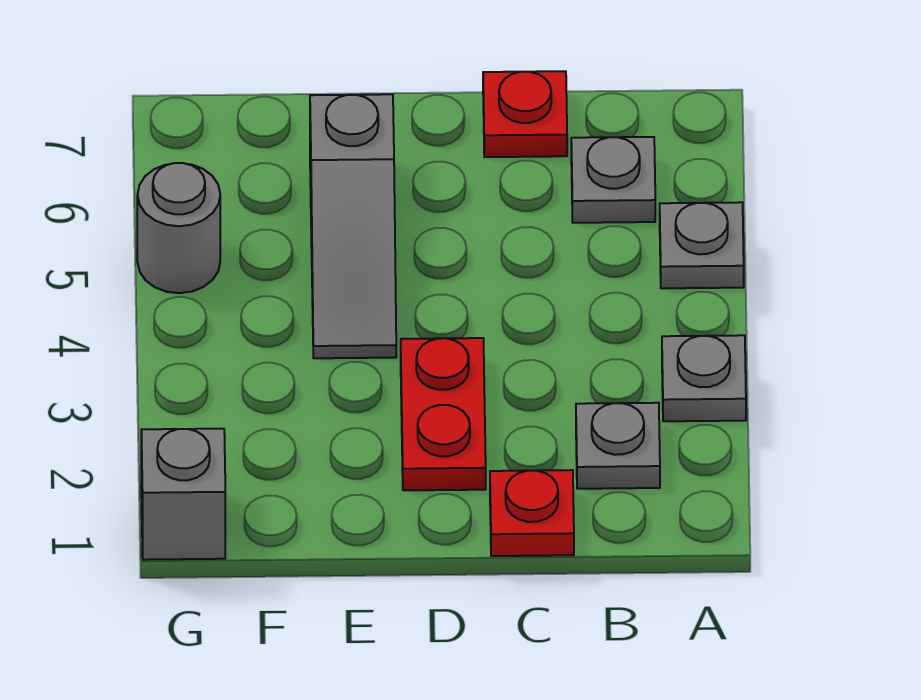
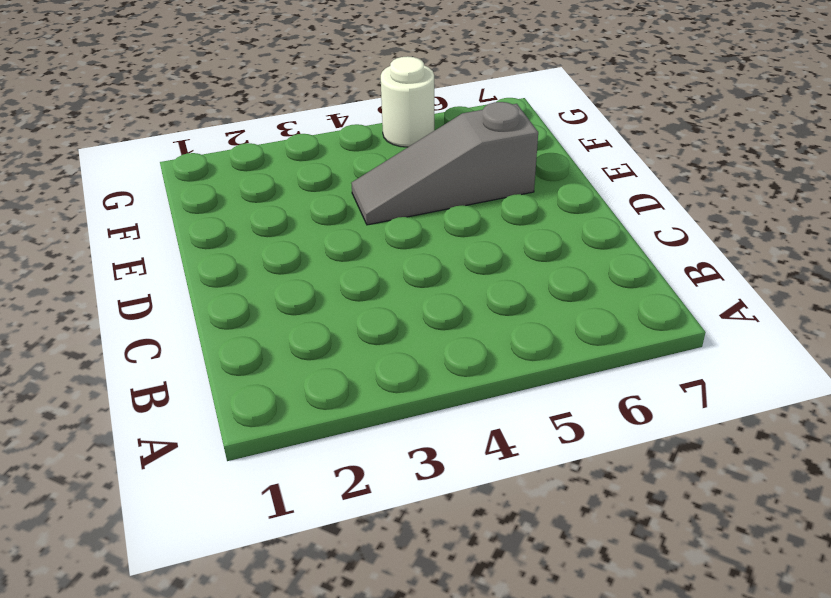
white round brick G5 level 1 -> grey round brick G5 level 1
none -> grey plate A3 level 1
none -> grey plate A5 level 1

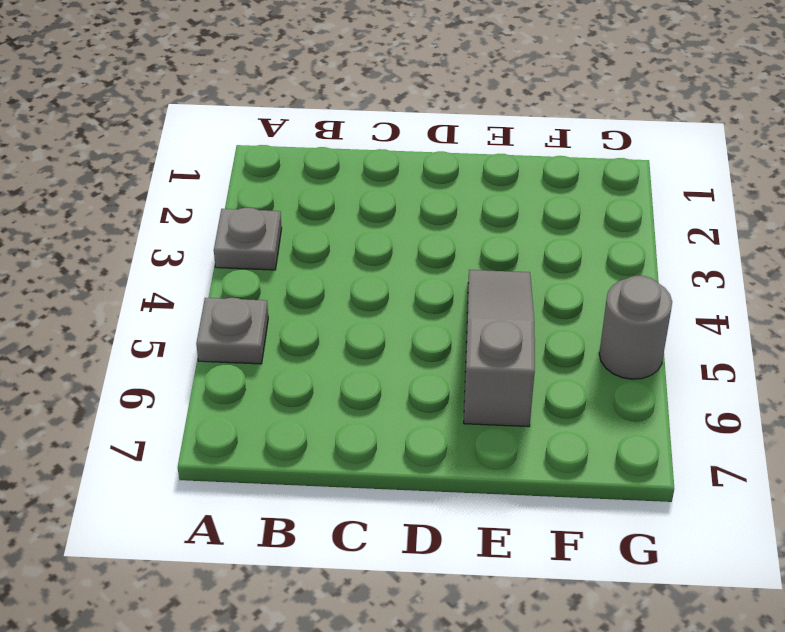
none -> grey plate B2 level 1
none -> grey plate B6 level 1

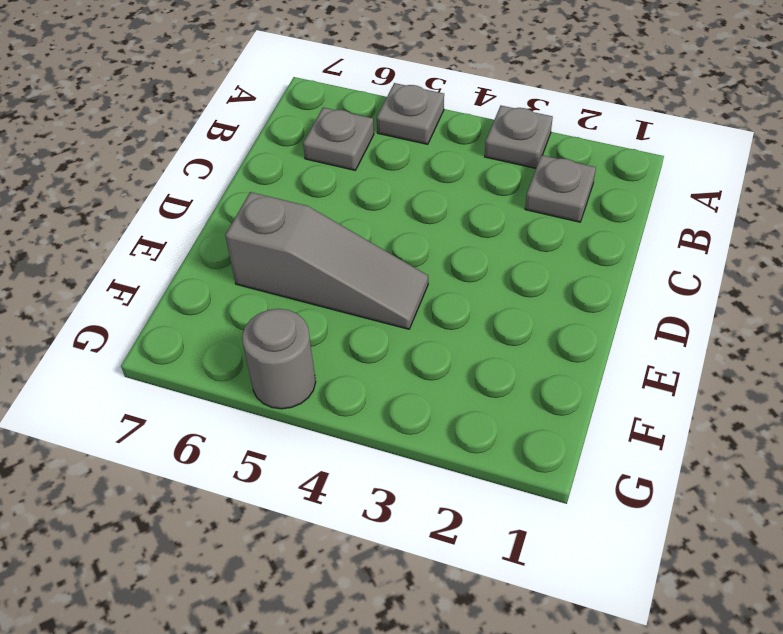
none -> red plate C1 level 1
none -> red plate C7 level 1

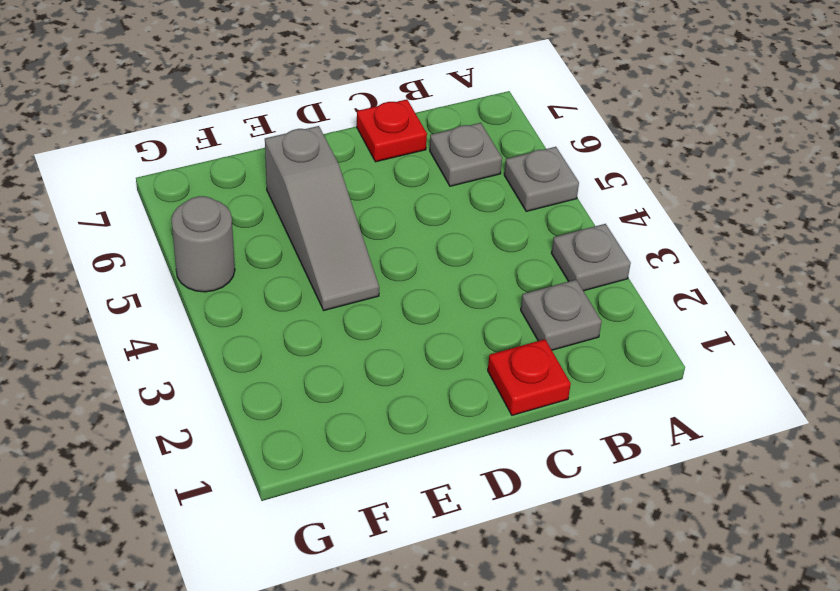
none -> red plate D2:D3 level 1
none -> grey brick G1 level 1

